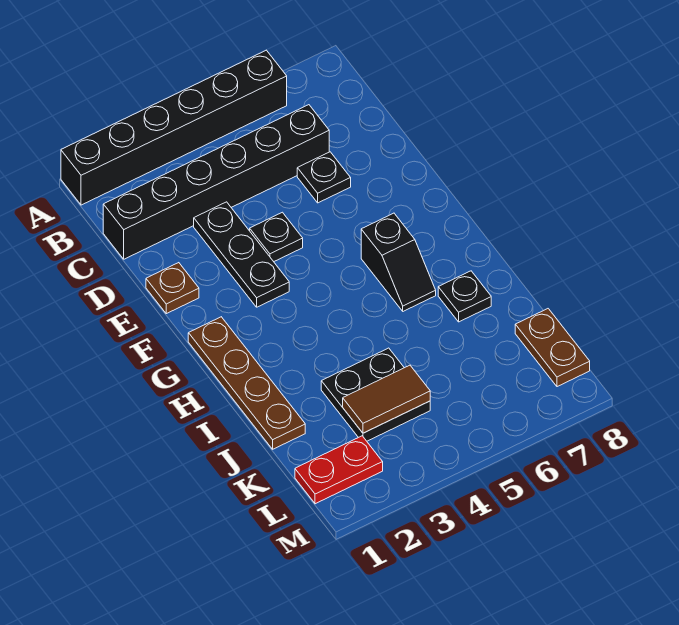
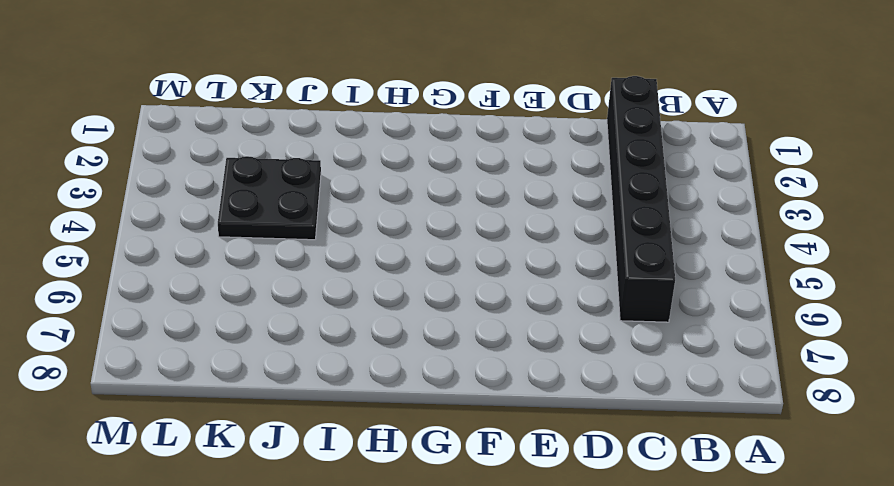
none -> black brick A1:A6 level 1
none -> black plate D3:F3 level 1
none -> black plate D6 level 1

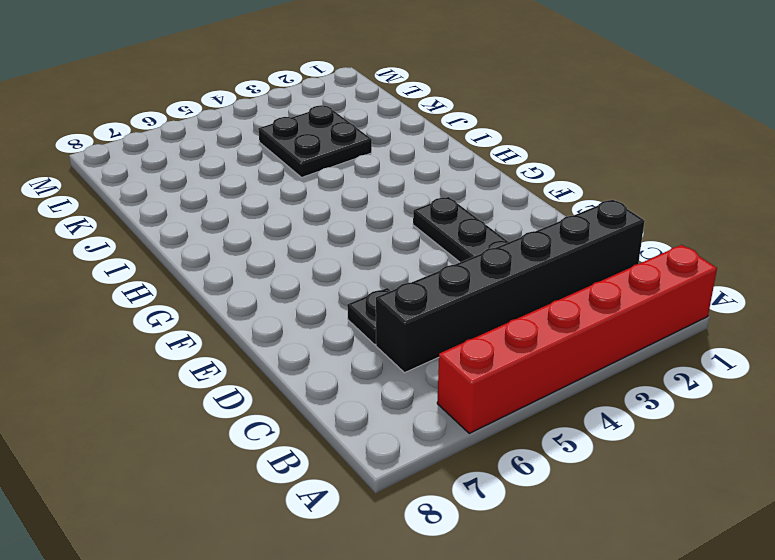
red brick A1:A6 level 1 -> black brick A1:A6 level 1
none -> brown plate E1 level 1
none -> black plate E4 level 1
none -> brown plate G1:J1 level 1

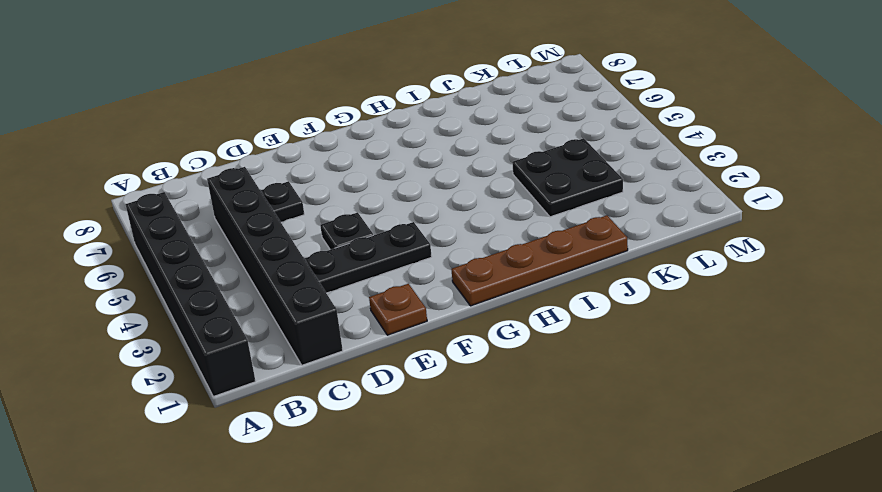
none -> black slope G6:H6 level 1 top G
none -> black plate I7 level 1
none -> brown plate K8:L8 level 1

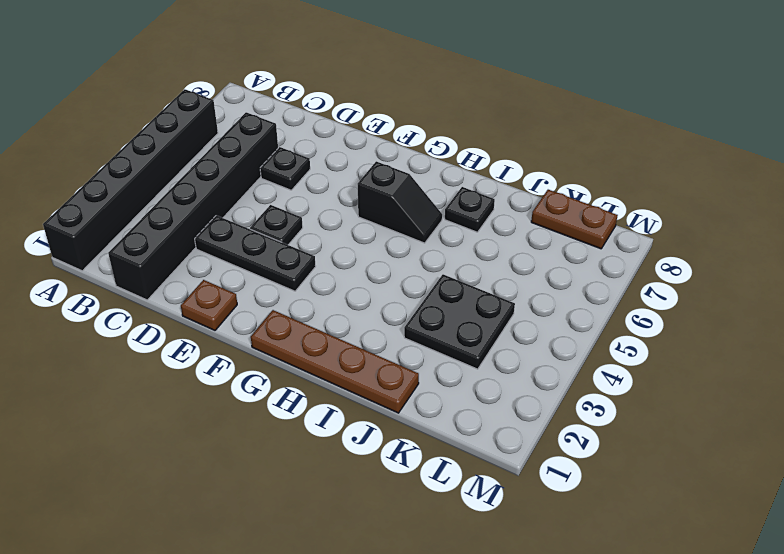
none -> red plate L1:L2 level 1
none -> brown tile K3:K4 level 2

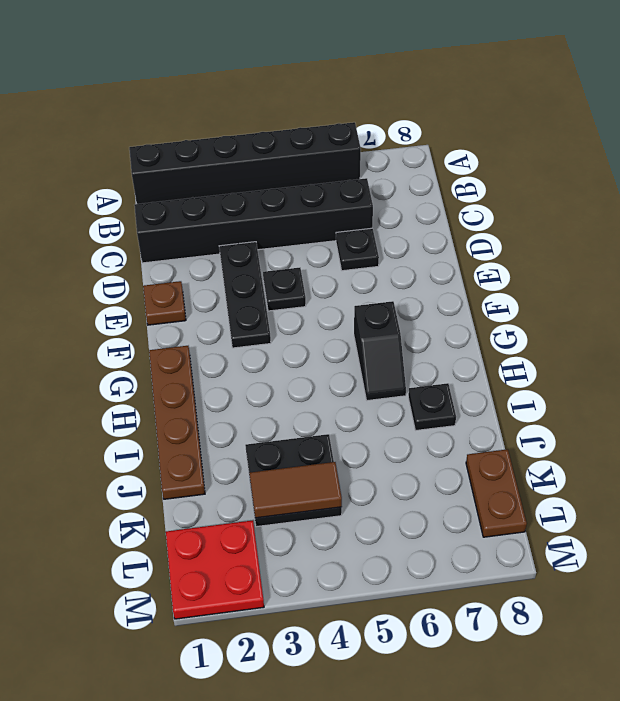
red plate L1:M2 level 1 -> red plate L1:L2 level 1

